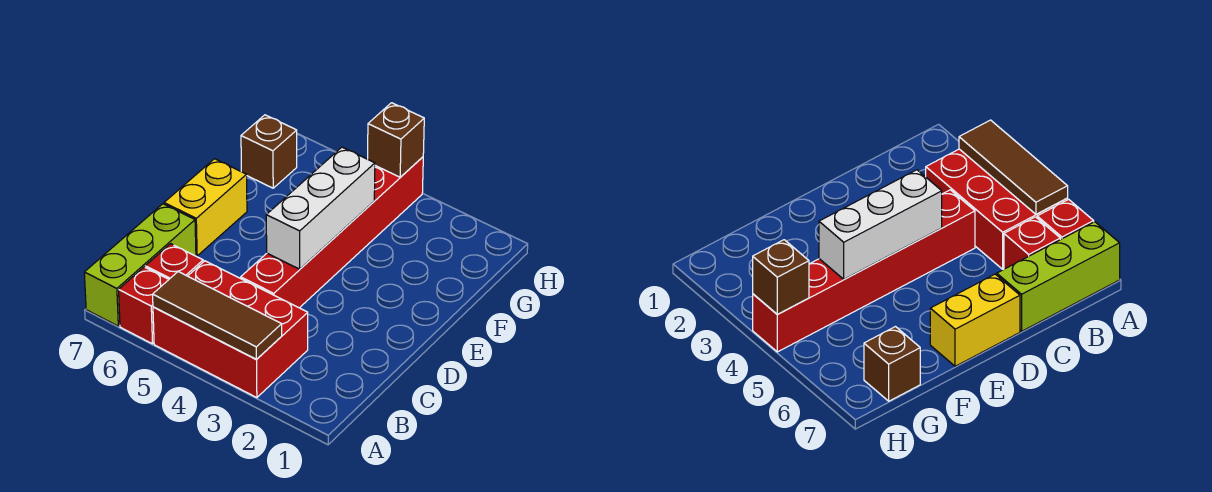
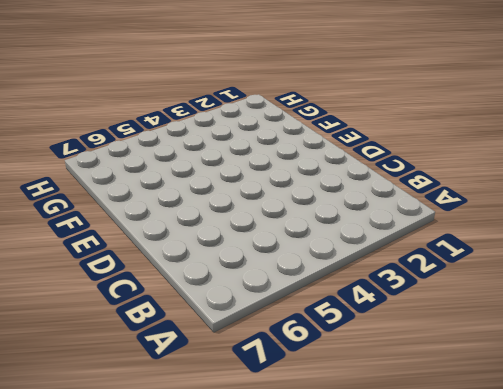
none -> red brick A3:B5 level 1
none -> red brick A6 level 1

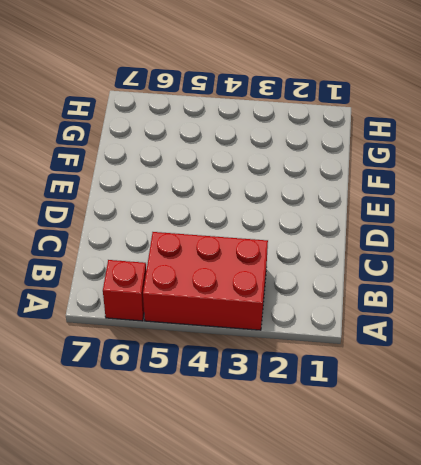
none -> lime brick A7:C7 level 1
none -> red brick B6 level 1

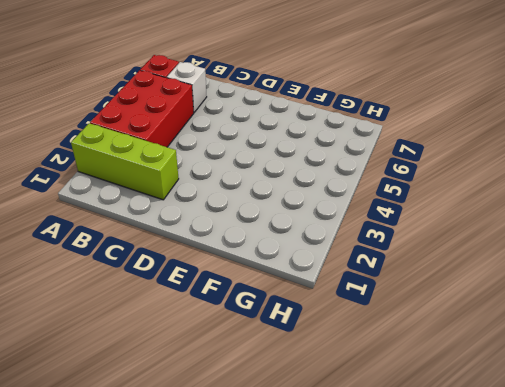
lime brick A2:C2 level 1 -> lime brick A7:C7 level 1
white brick B6 level 1 -> red brick B6 level 1
none -> red brick C4:H4 level 1
none -> yellow brick D7:E7 level 1

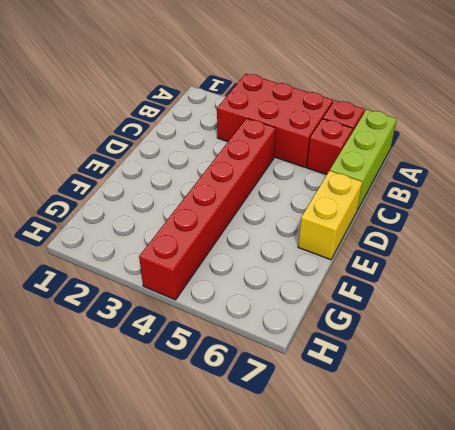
none -> brown brick G7 level 1
none -> brown tile A3:A5 level 2

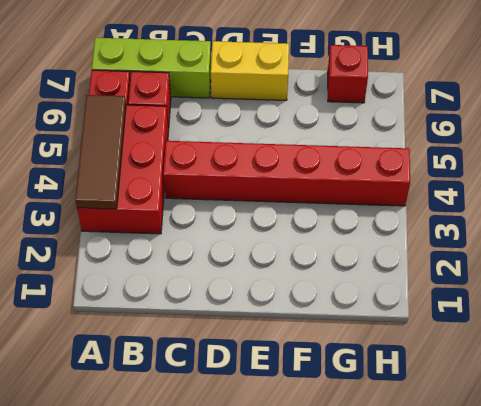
red brick G7 level 1 -> brown brick G7 level 1
none -> white brick D4:F4 level 2
none -> brown brick H4 level 2

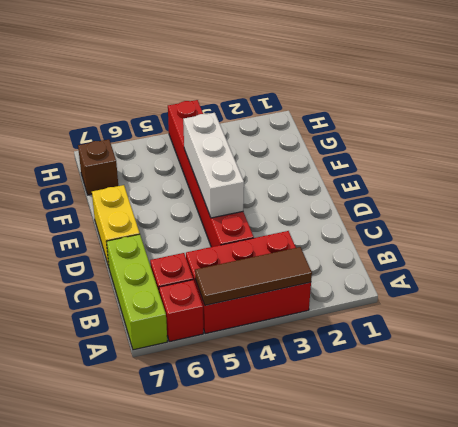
none -> brown brick H4 level 2

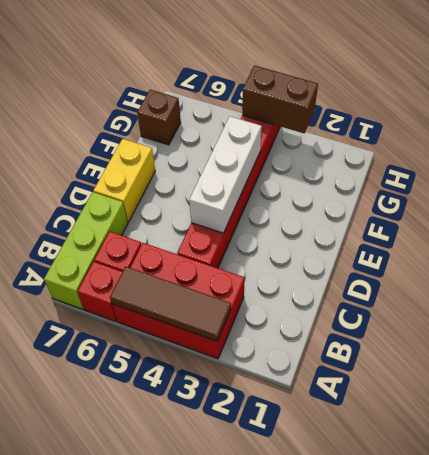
brown brick H3:H4 level 2 -> brown brick H4 level 2

